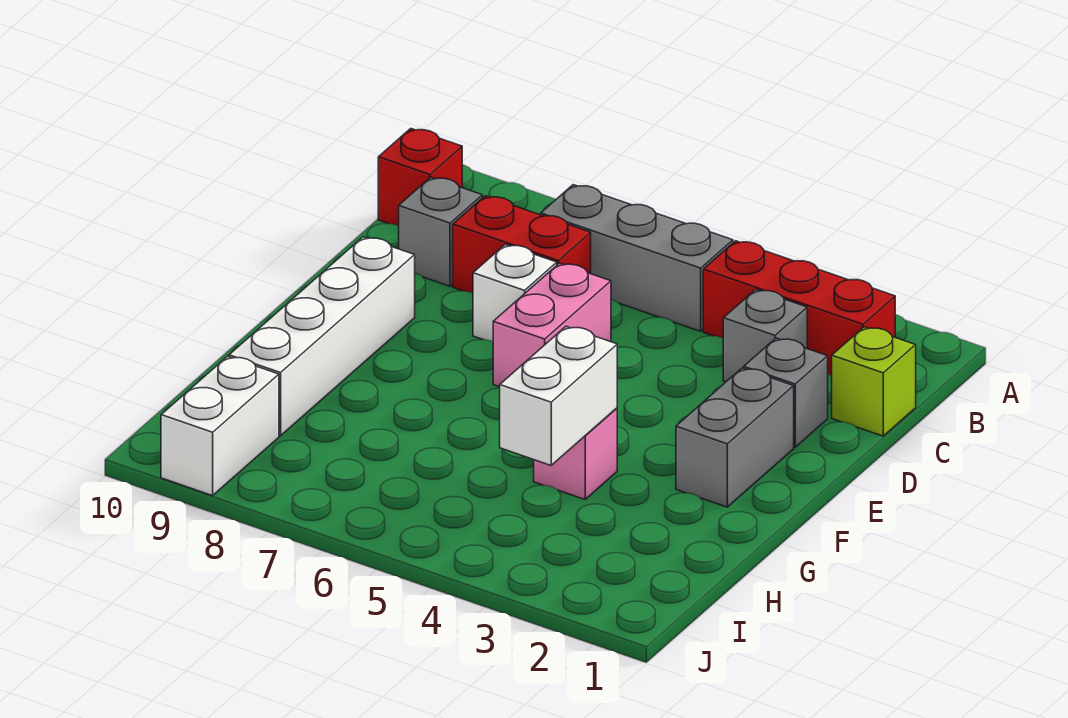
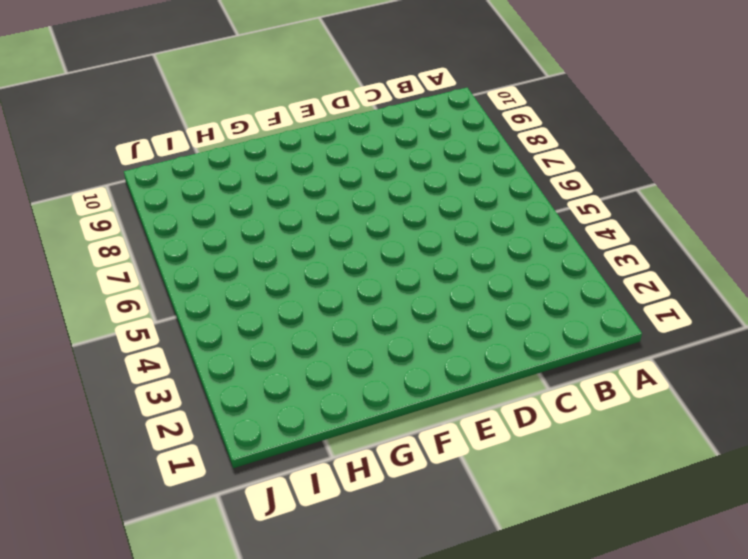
none -> red brick B2:B4 level 1
none -> grey brick B5:B7 level 1
none -> red brick B10 level 1

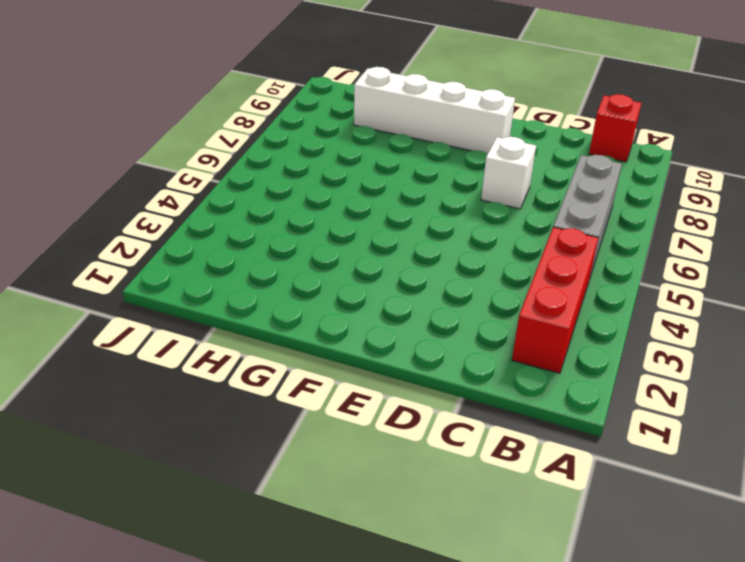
none -> lime brick C1 level 1
none -> grey brick C3 level 1
none -> red brick C7:C8 level 1

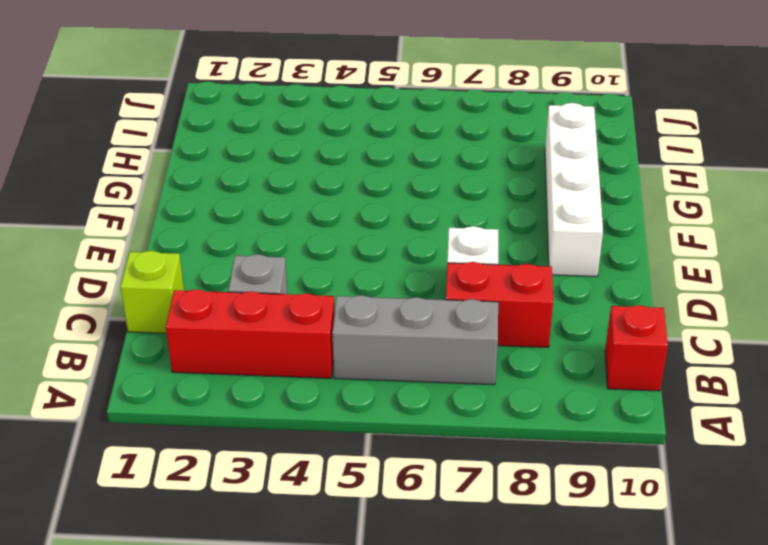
none -> grey brick C9 level 1
none -> grey brick D2 level 1
none -> pink brick D6:E6 level 1

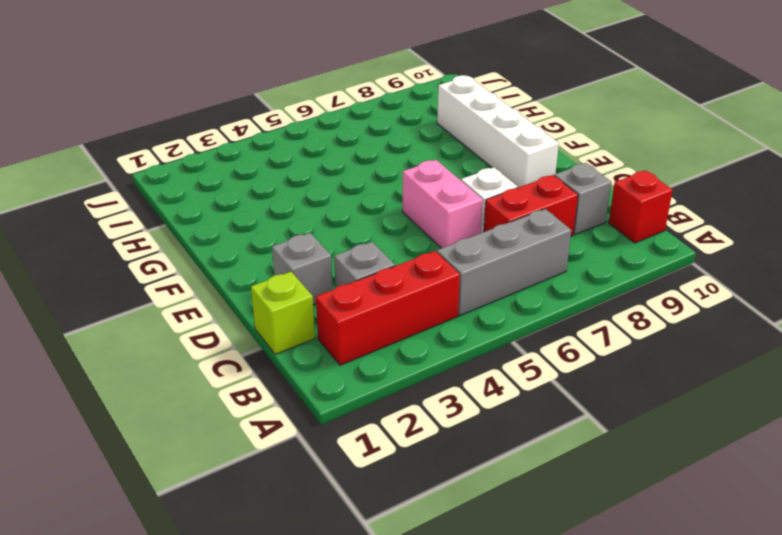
none -> grey brick E2:F2 level 1
none -> pink brick G4 level 1
none -> white brick I9:J9 level 1

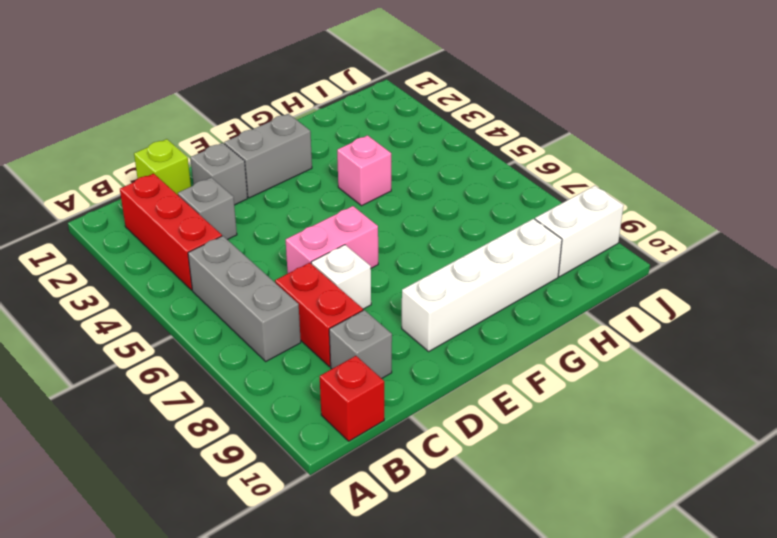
none -> white brick G4:H4 level 2

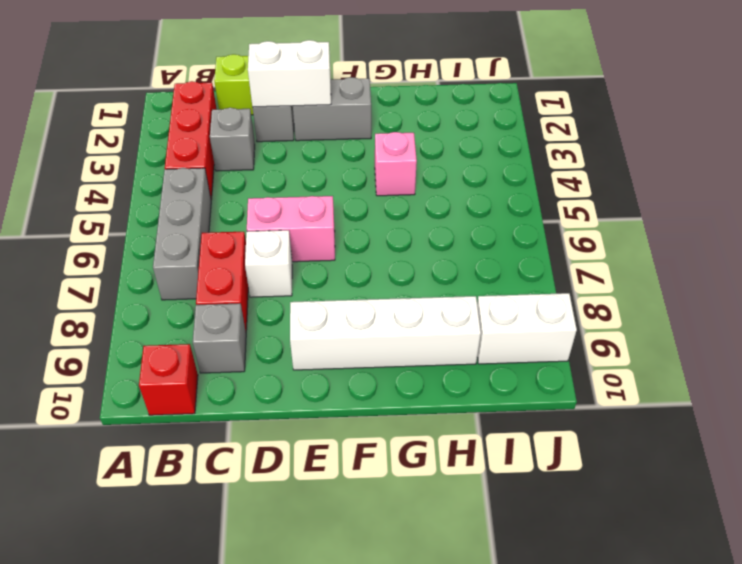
white brick D2:E2 level 2 -> white brick G4:H4 level 2

